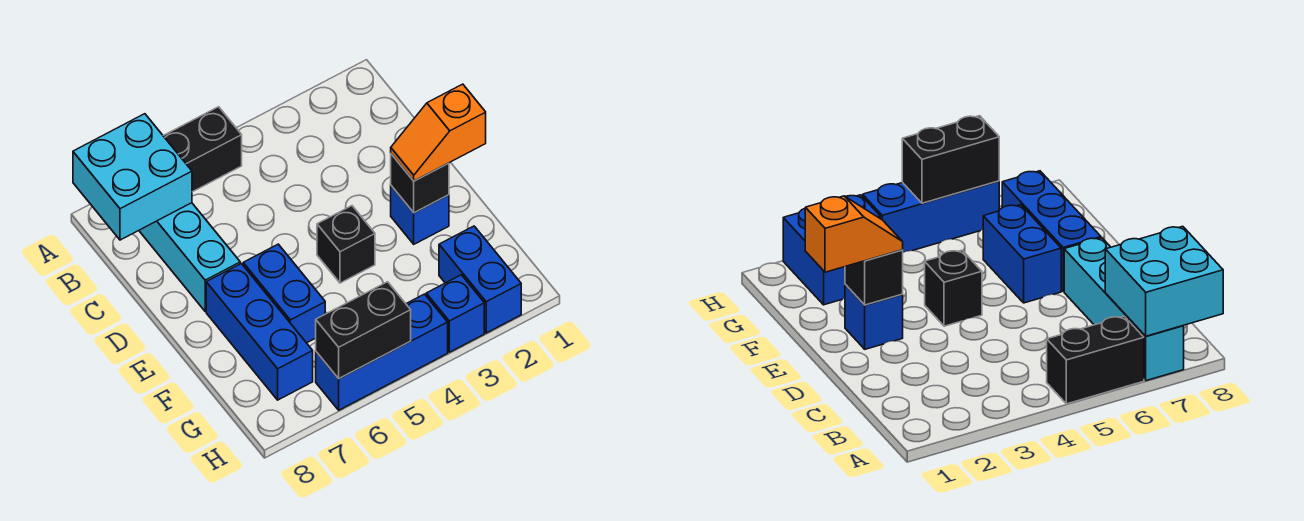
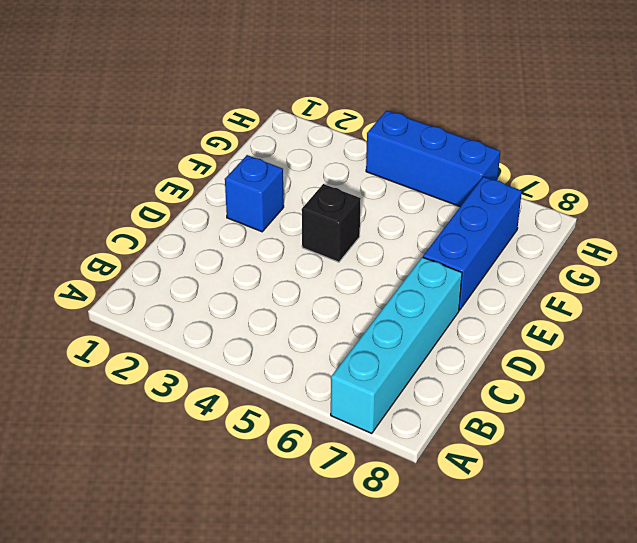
none -> black brick A5:A6 level 1
none -> blue brick E6:F6 level 1
none -> blue brick G2:H2 level 1

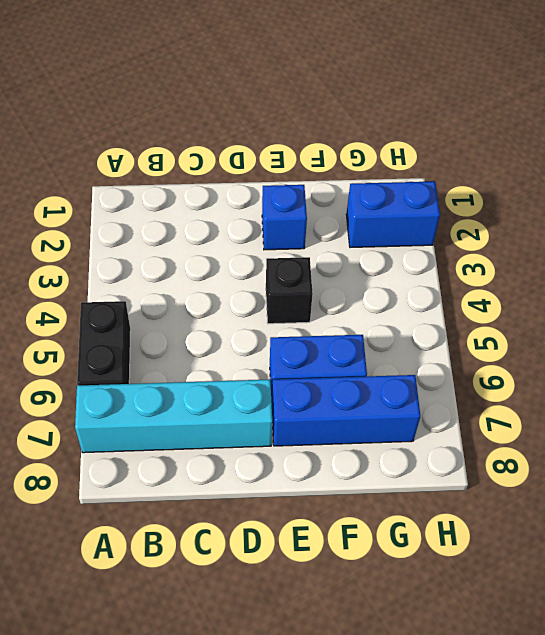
none -> blue brick H3 level 1
none -> blue brick H4:H6 level 1
none -> cyan brick A7:B8 level 2

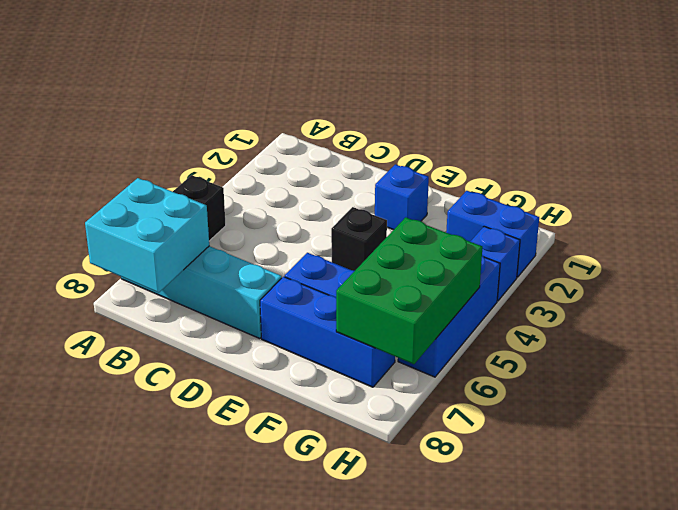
green brick G5:H7 level 2 -> black brick H5:H6 level 2
none -> black brick E2 level 2
none -> orange slope E1:E2 level 3 top 1

